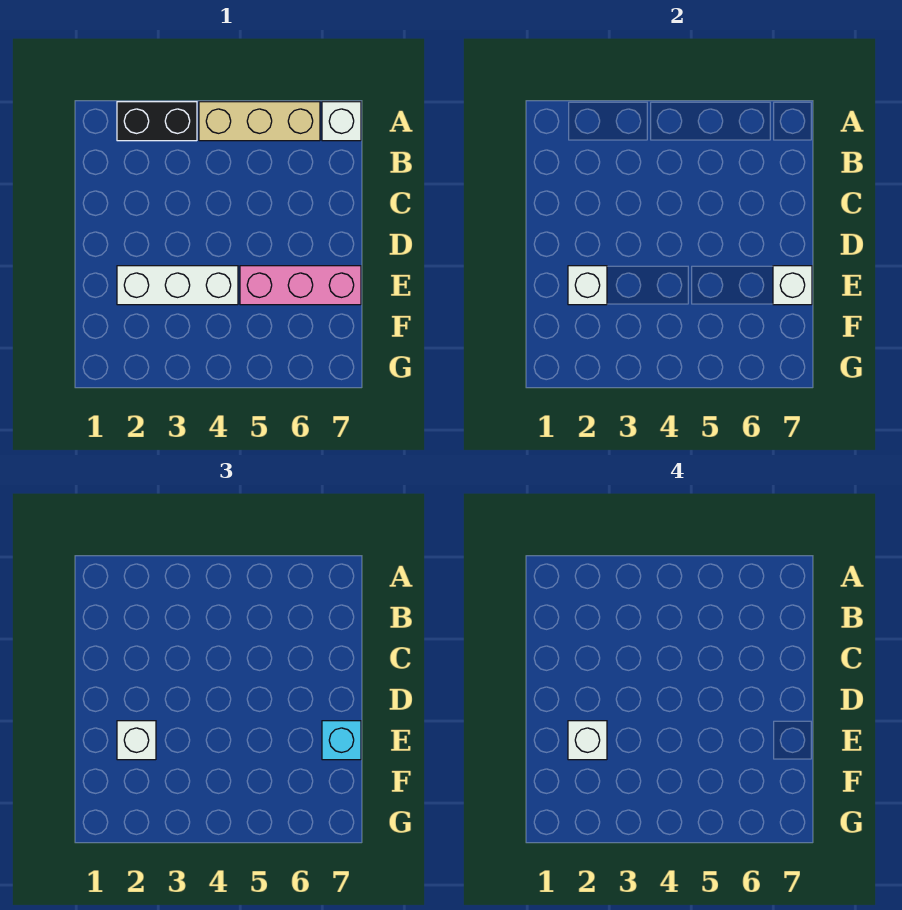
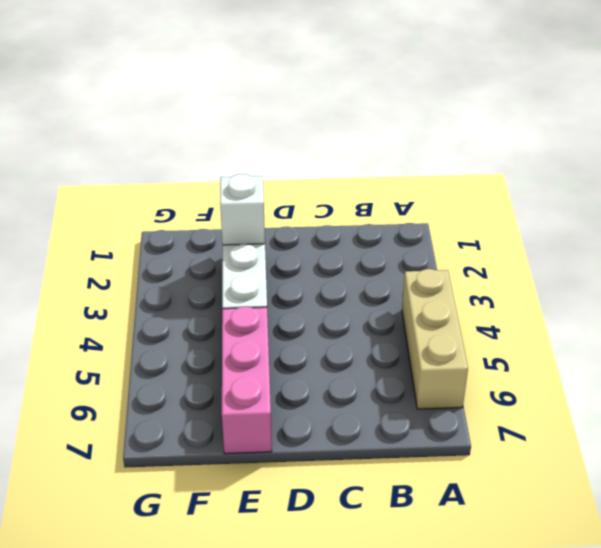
none -> black brick A2:A3 level 1
none -> white brick A7 level 1

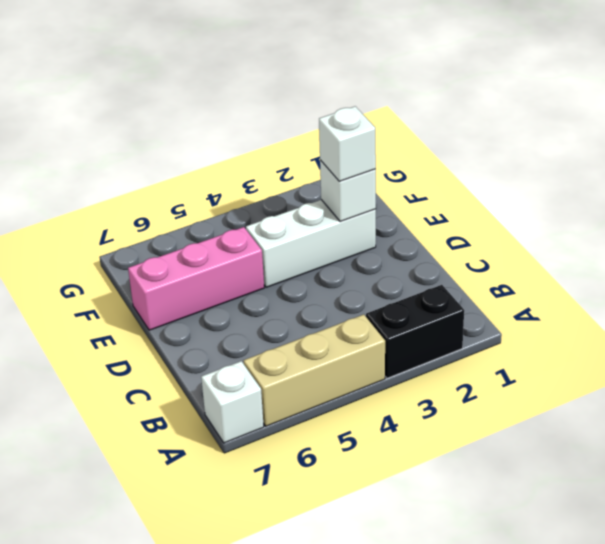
none -> white brick E7 level 2
none -> cyan brick E7 level 3

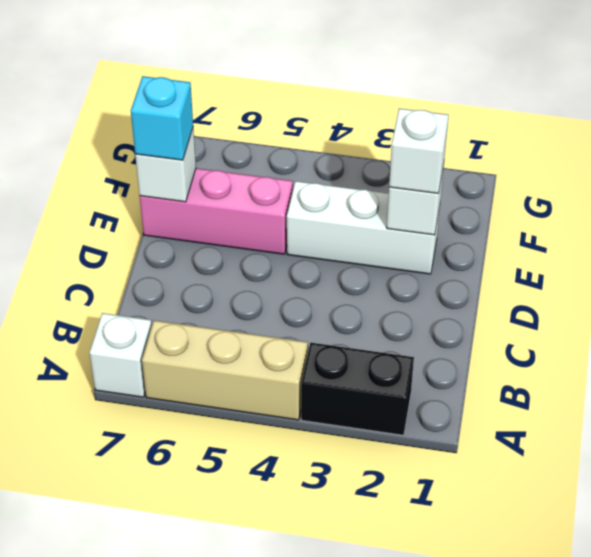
none -> white brick E2 level 4

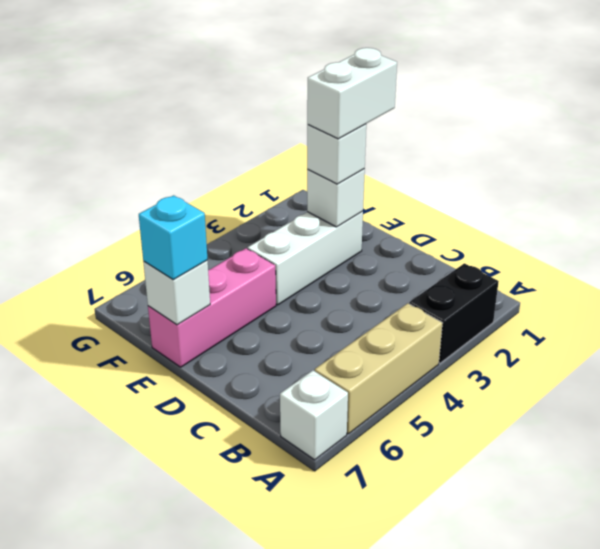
white brick E1:E2 level 4 -> white brick E2 level 4

